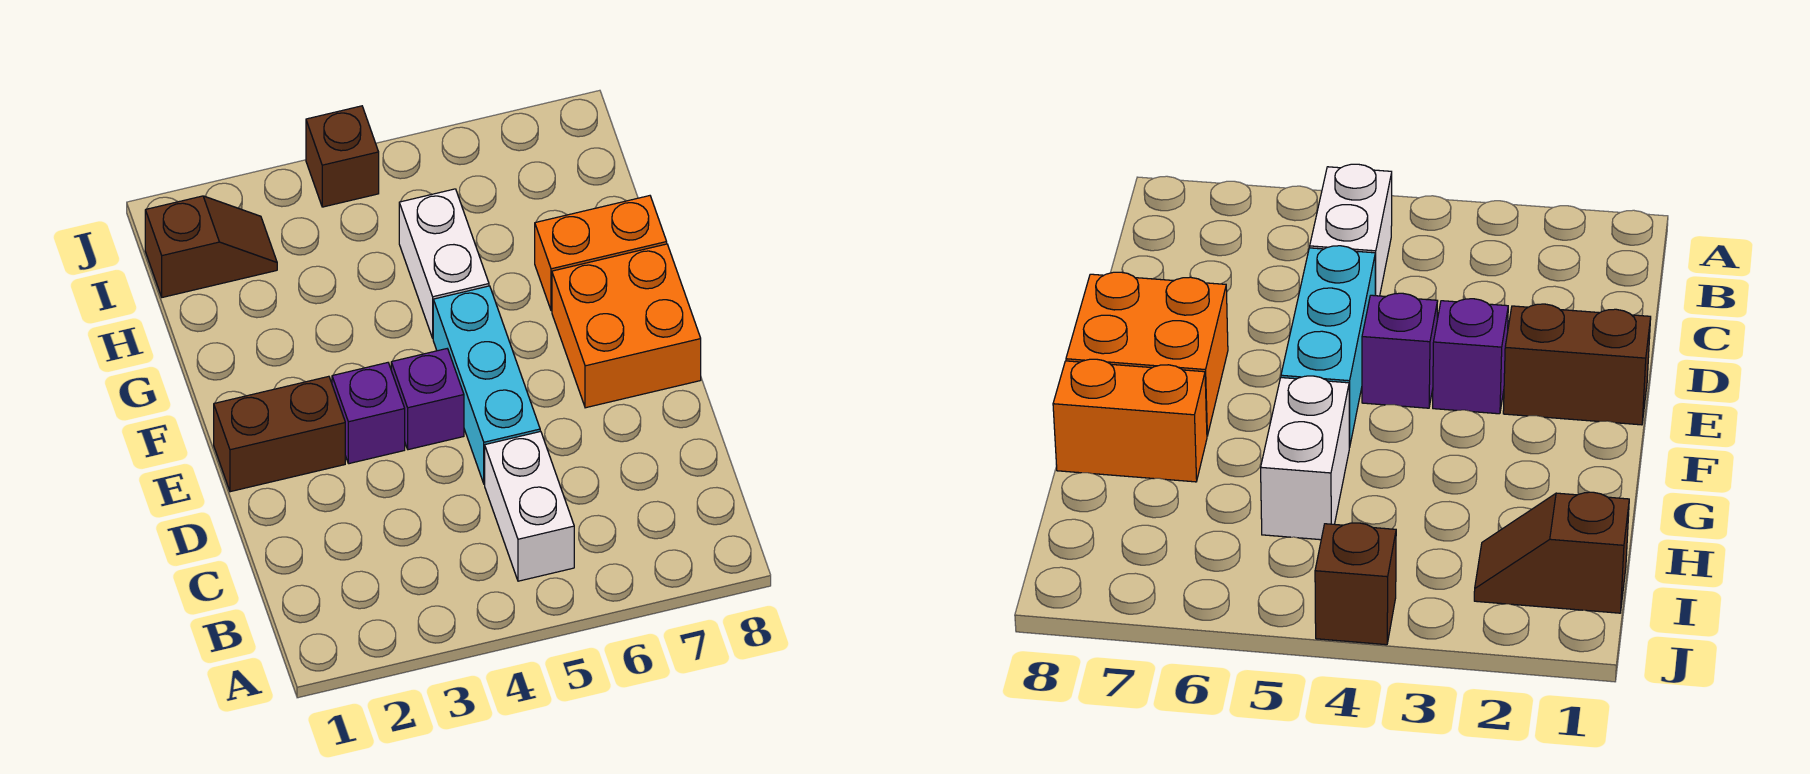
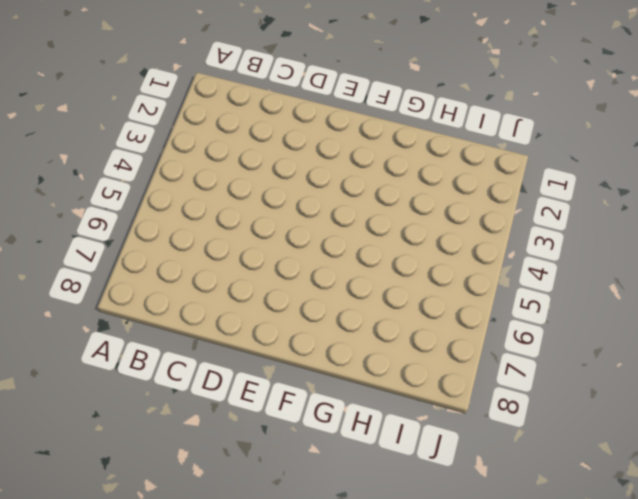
none -> white brick B5:C5 level 1
none -> cyan brick D5:F5 level 1

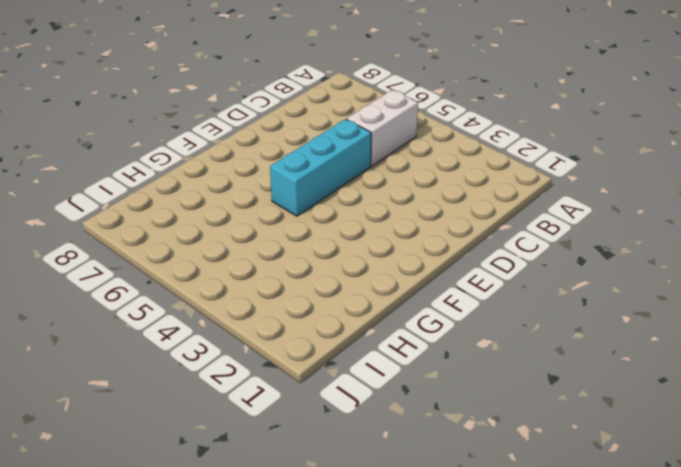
none -> brown brick E1:E2 level 1
none -> purple brick E3 level 1

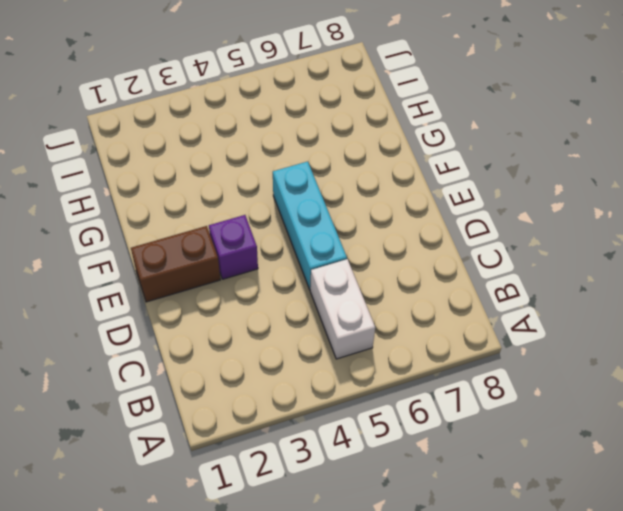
none -> purple brick E4 level 1
none -> orange brick E7:F8 level 1

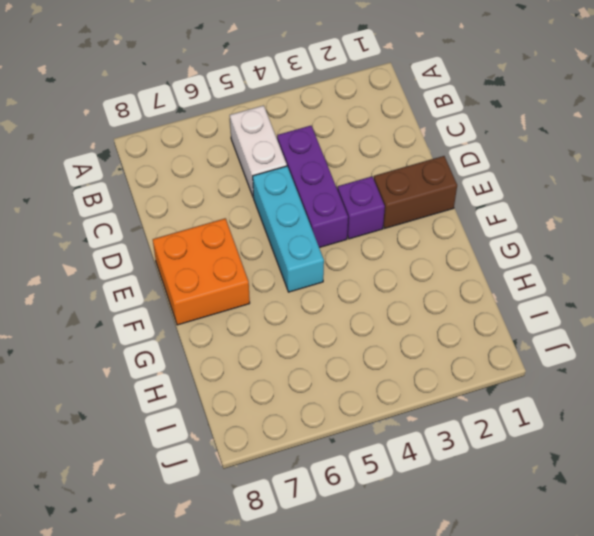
purple brick C4:E4 level 1 -> purple brick E4 level 1
none -> white brick G5:H5 level 1
none -> orange brick G7:G8 level 1

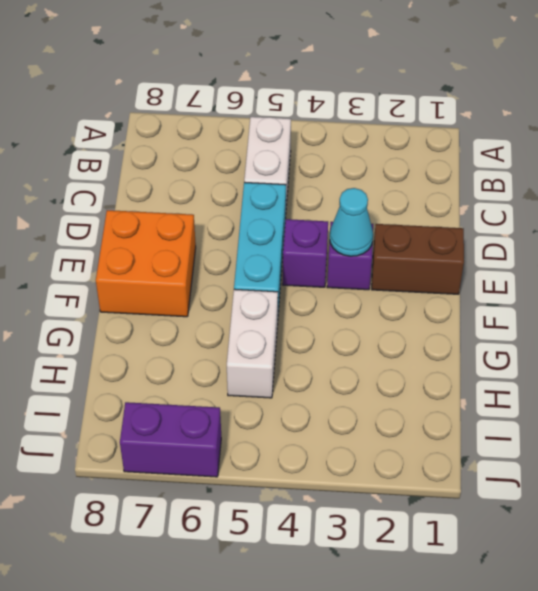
cyan cone E3 level 2 -> none
purple brick J6:J7 level 1 -> none
none -> orange brick G7:G8 level 1
none -> brown slope I1:I2 level 1 top 1

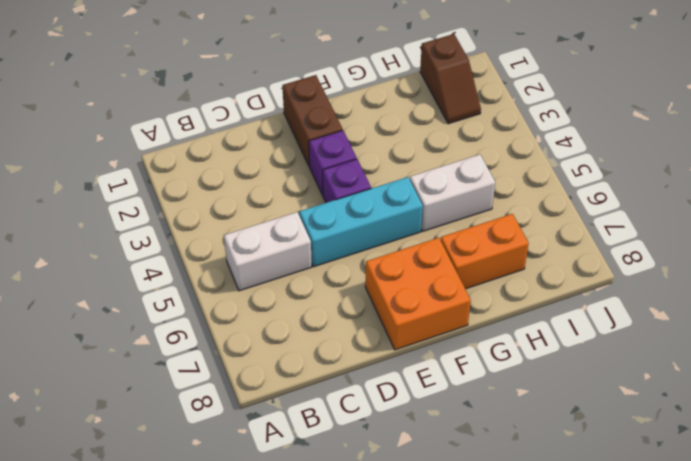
orange brick G7:H7 level 1 -> orange brick G7:G8 level 1
none -> brown brick J4 level 1

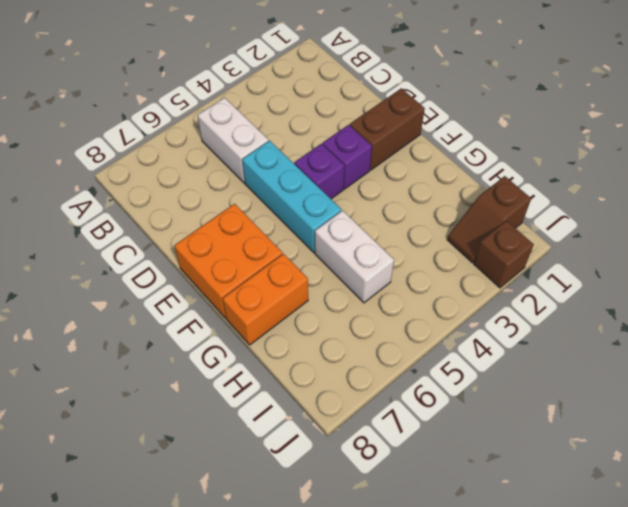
brown brick J2 level 1 -> brown brick J4 level 1

